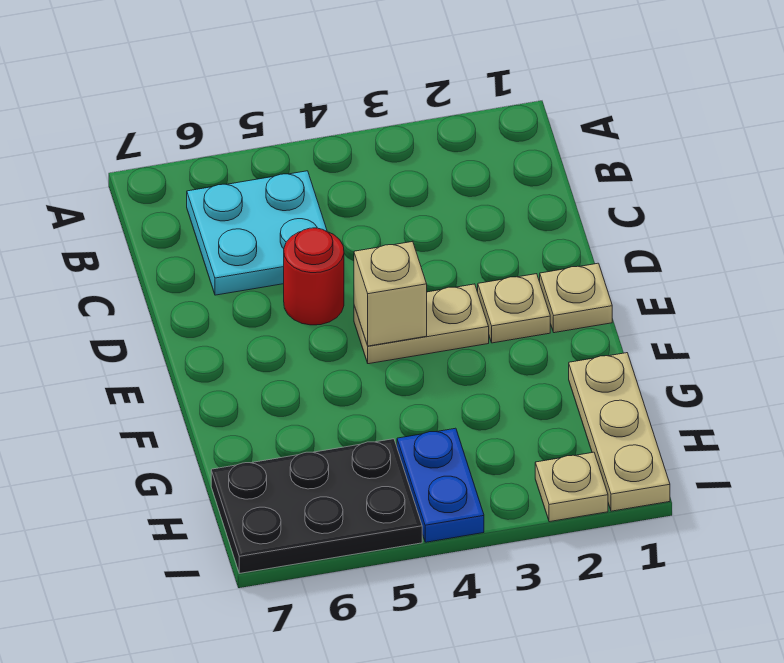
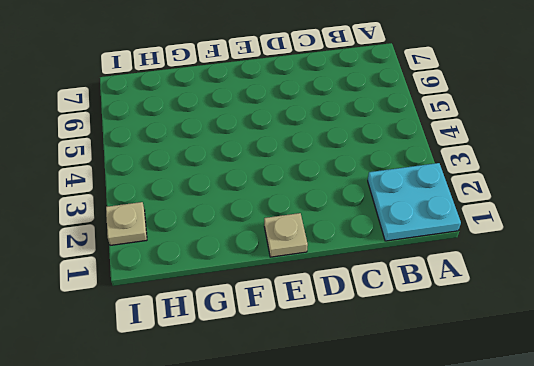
cyan plate A1:B2 level 1 -> cyan plate B5:C6 level 1
none -> red round brick D5 level 1
none -> tan plate E2 level 1

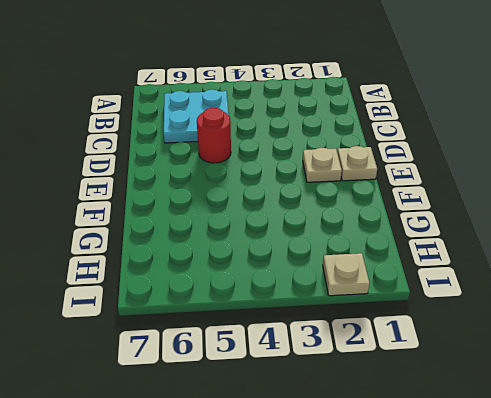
none -> tan plate E3:E4 level 1
none -> tan plate G1:I1 level 1

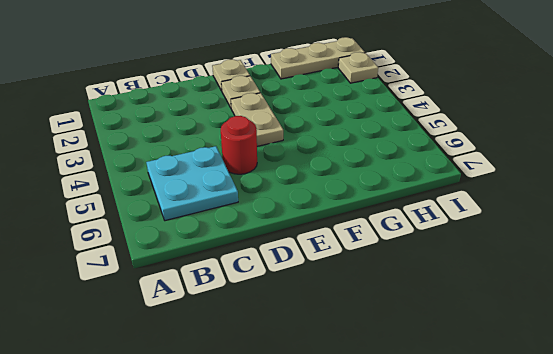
none -> blue plate H4:I4 level 1
none -> black plate H5:I7 level 1

